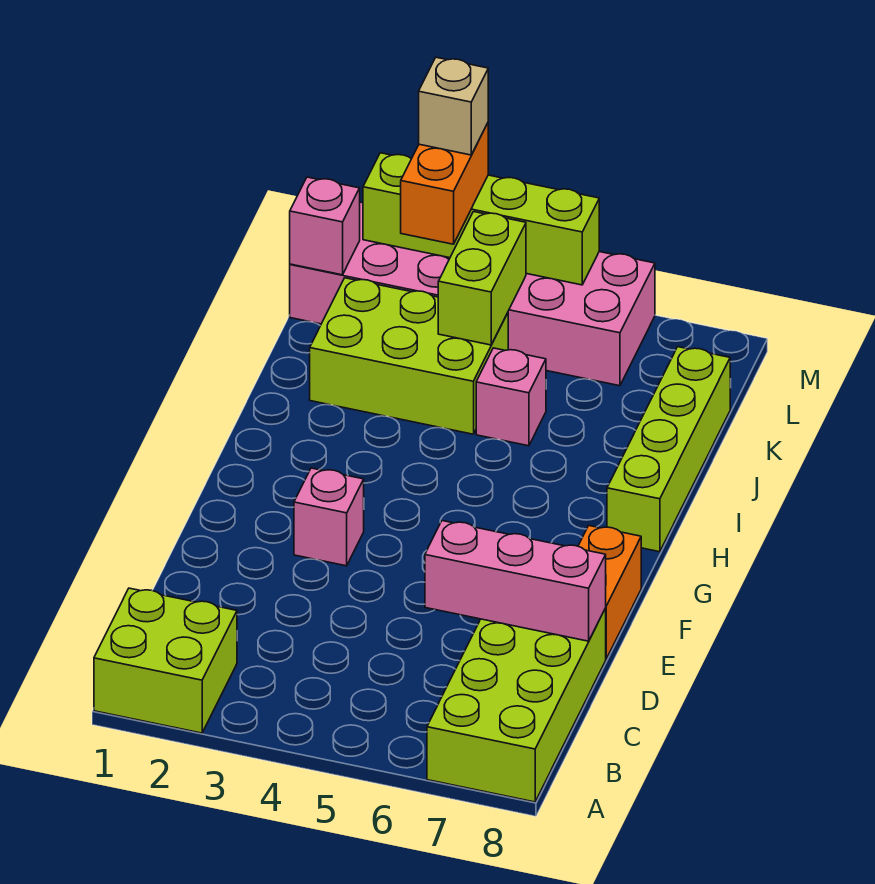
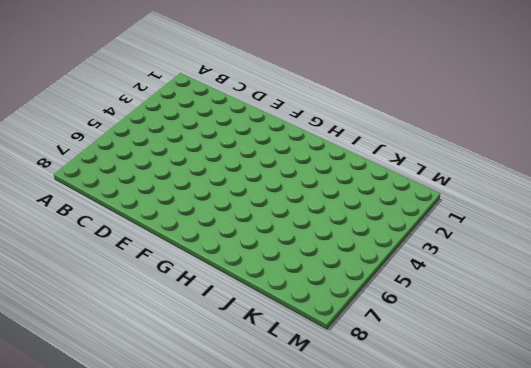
none -> lime brick A1:B2 level 1
none -> lime brick A7:D8 level 1
none -> orange brick E8:F8 level 1

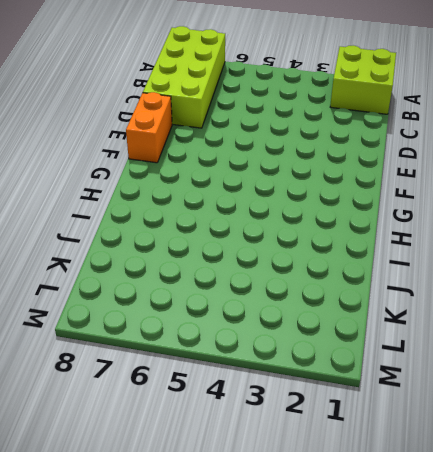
none -> pink brick F3 level 1
none -> lime brick H8:K8 level 1
none -> lime brick J2:K4 level 1

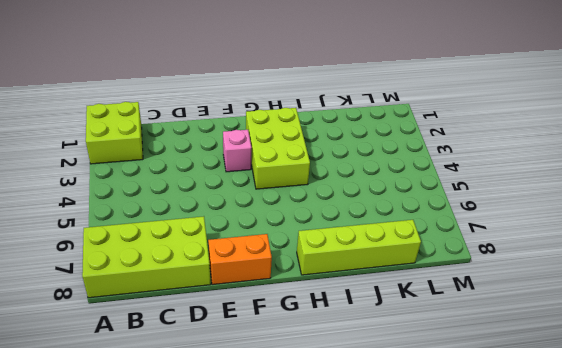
lime brick G2:H4 level 1 -> lime brick J2:K4 level 1
none -> pink brick J5 level 1
none -> pink brick L1:M6 level 1
none -> pink brick D6:D8 level 2

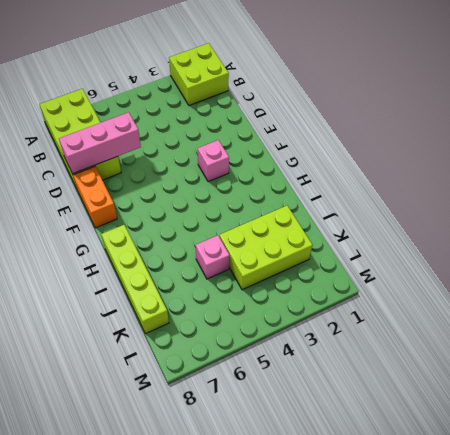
none -> pink brick L1:M6 level 1
none -> lime brick K4:L4 level 2
none -> pink brick L1 level 2

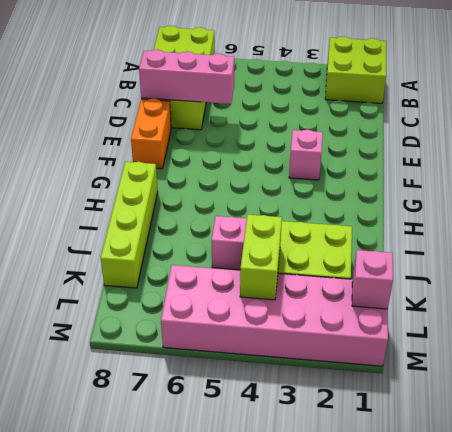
none -> lime brick M2:M5 level 2
none -> orange brick L3:M3 level 3
none -> tan brick M3 level 4

